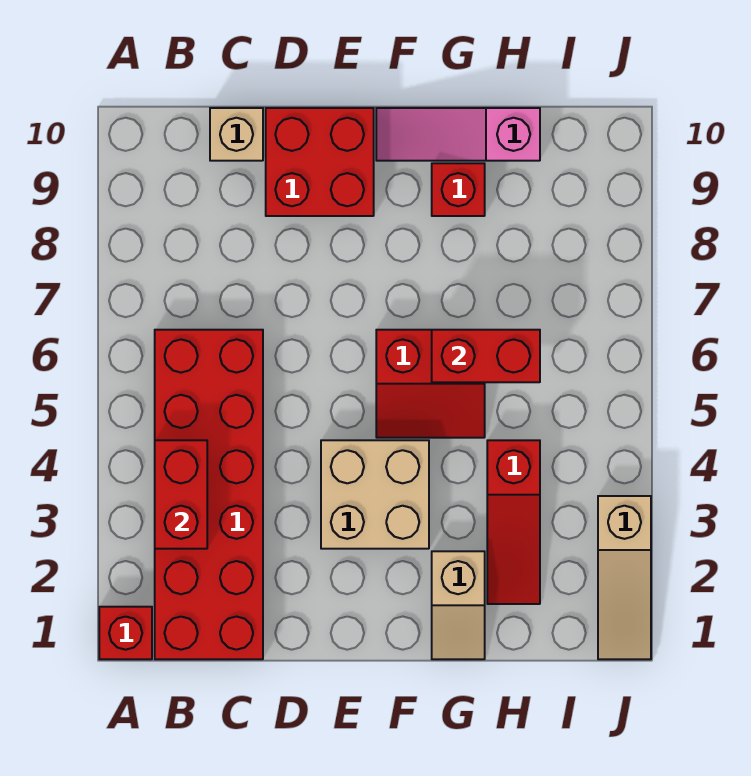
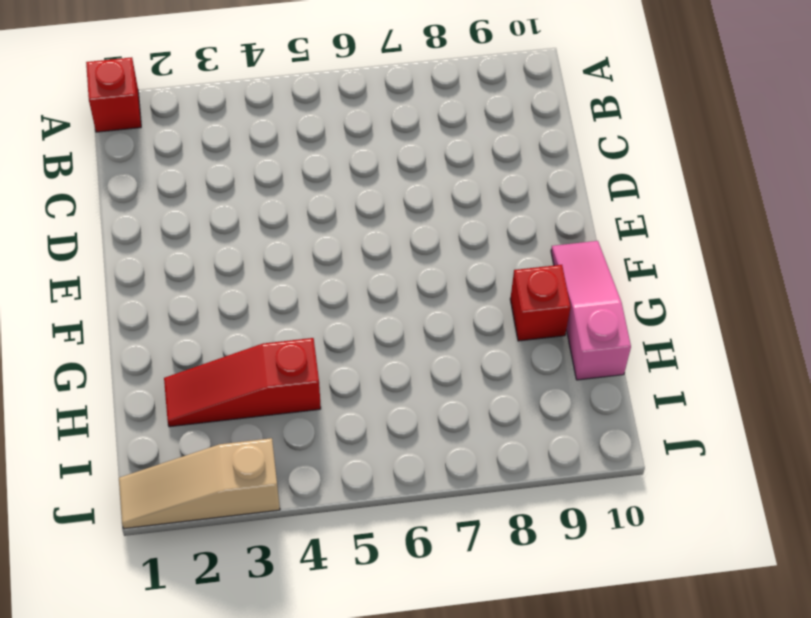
none -> red brick B1:C6 level 1
none -> tan brick C10 level 1
none -> red brick D9:E10 level 1

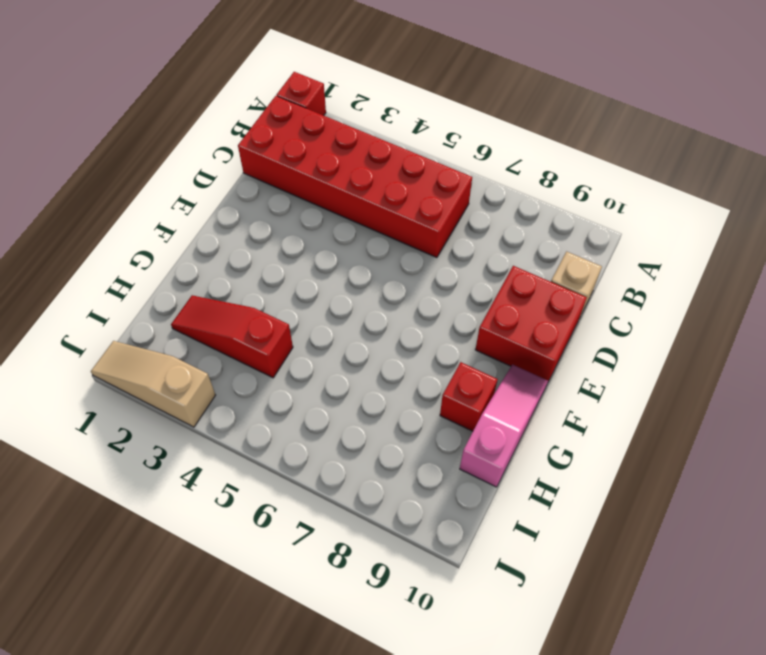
none -> tan brick E3:F4 level 1
none -> red slope F5:G6 level 1 top 6
none -> tan slope G1:G2 level 1 top 2

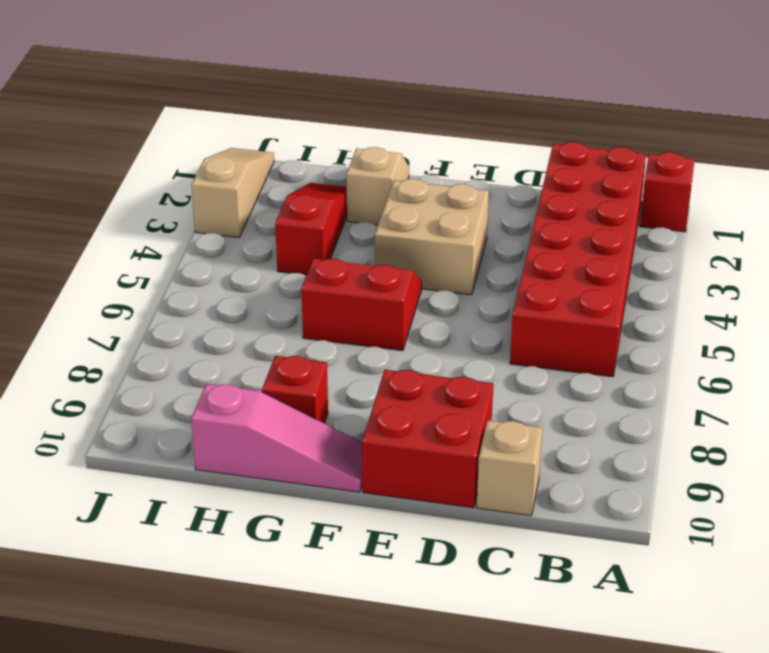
none -> red brick B3:B4 level 2
none -> red brick G6:H6 level 2

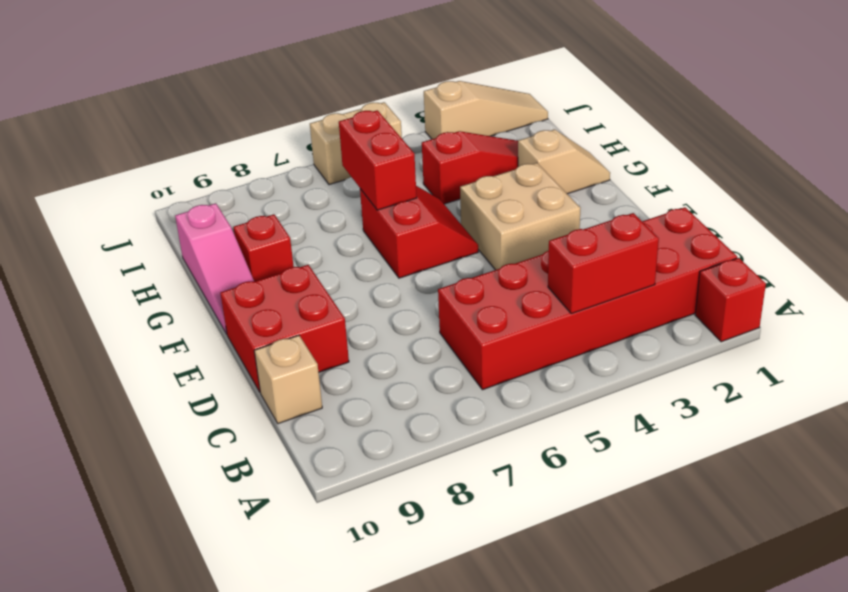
tan brick J5:J6 level 1 -> none

